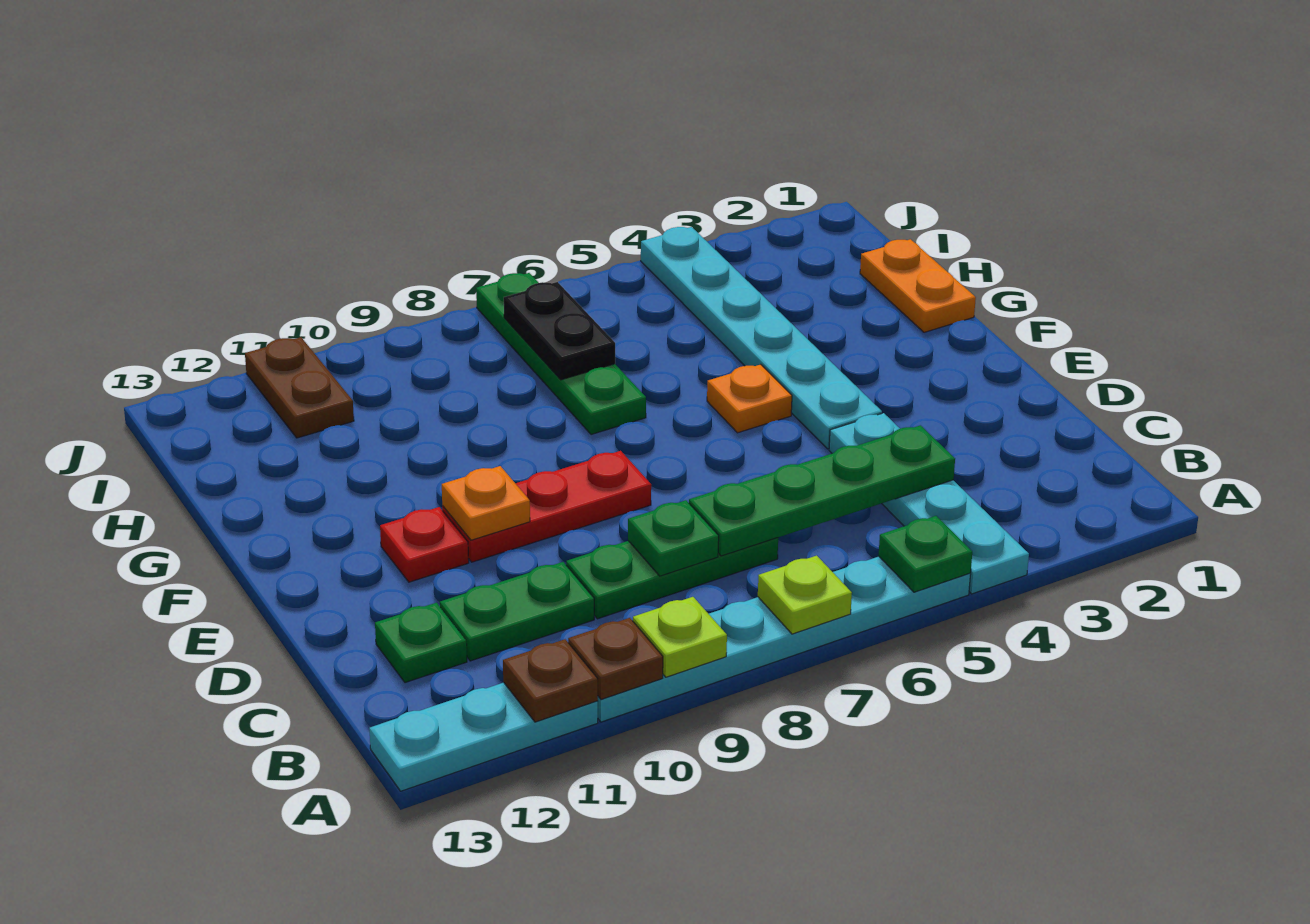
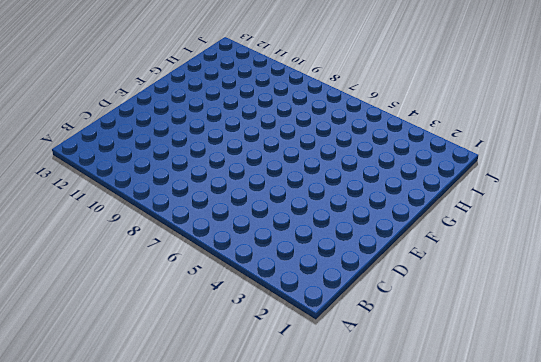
none -> cyan plate A4:D4 level 1
none -> cyan plate A5:A10 level 1
none -> cyan plate A11:A13 level 1

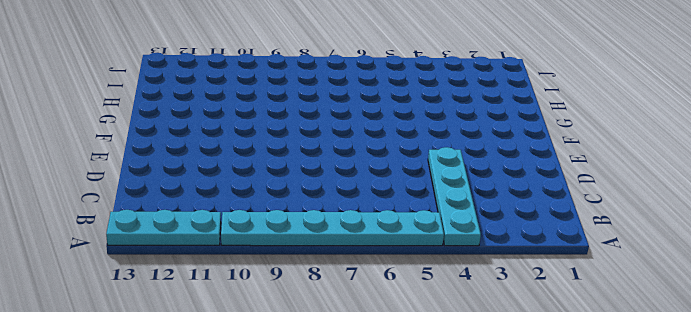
none -> green plate C7:C9 level 1
none -> green plate C10:C11 level 1
none -> green plate C12 level 1

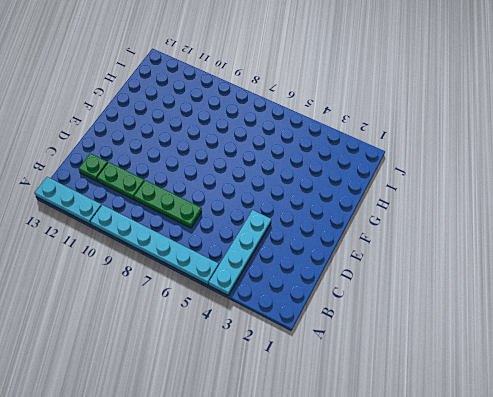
none -> cyan plate E4:J4 level 1
none -> red plate E8:E10 level 1
none -> red plate E11 level 1

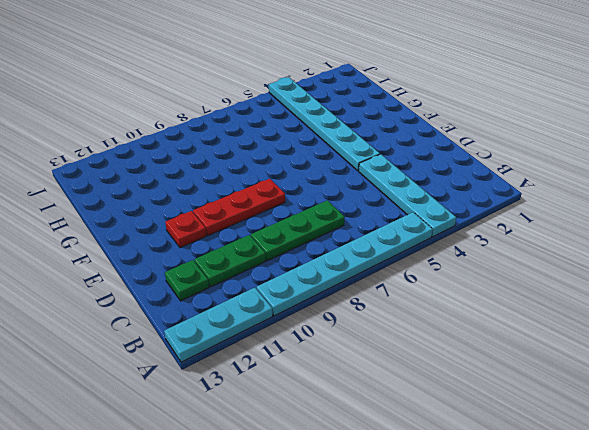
none -> orange plate F5 level 1
none -> orange plate G1:H1 level 1
none -> green plate G7:J7 level 1

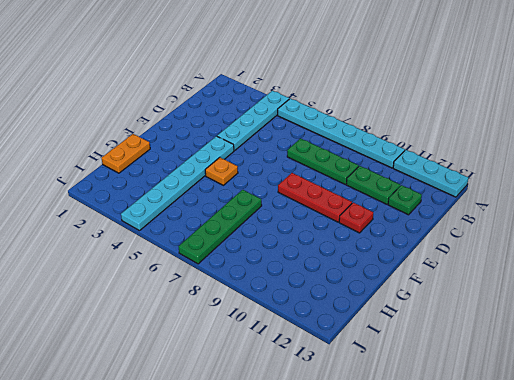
none -> brown plate I11:J11 level 1
none -> green plate A5 level 2
none -> lime plate A7 level 2

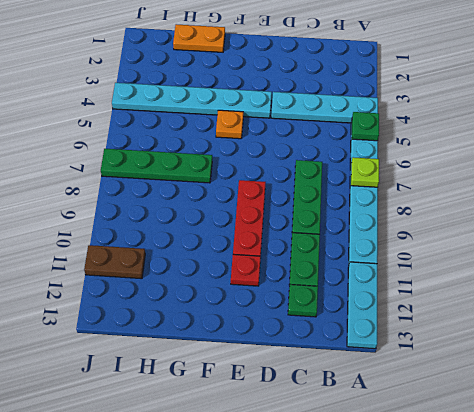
none -> lime plate A9 level 2
none -> brown plate A10 level 2
none -> brown plate A11 level 2

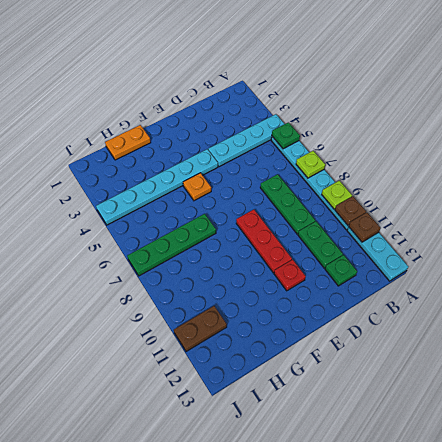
none -> green plate C4:C7 level 2
none -> green plate C8 level 2
none -> orange plate E10 level 2

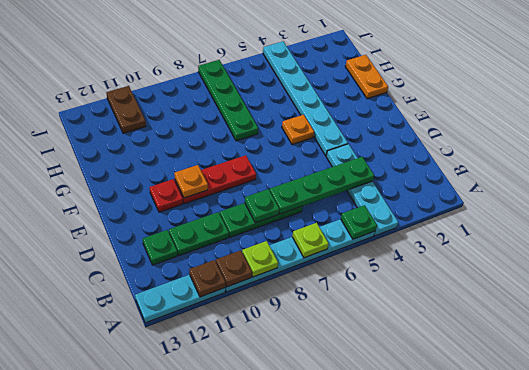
none -> black plate H7:I7 level 2

